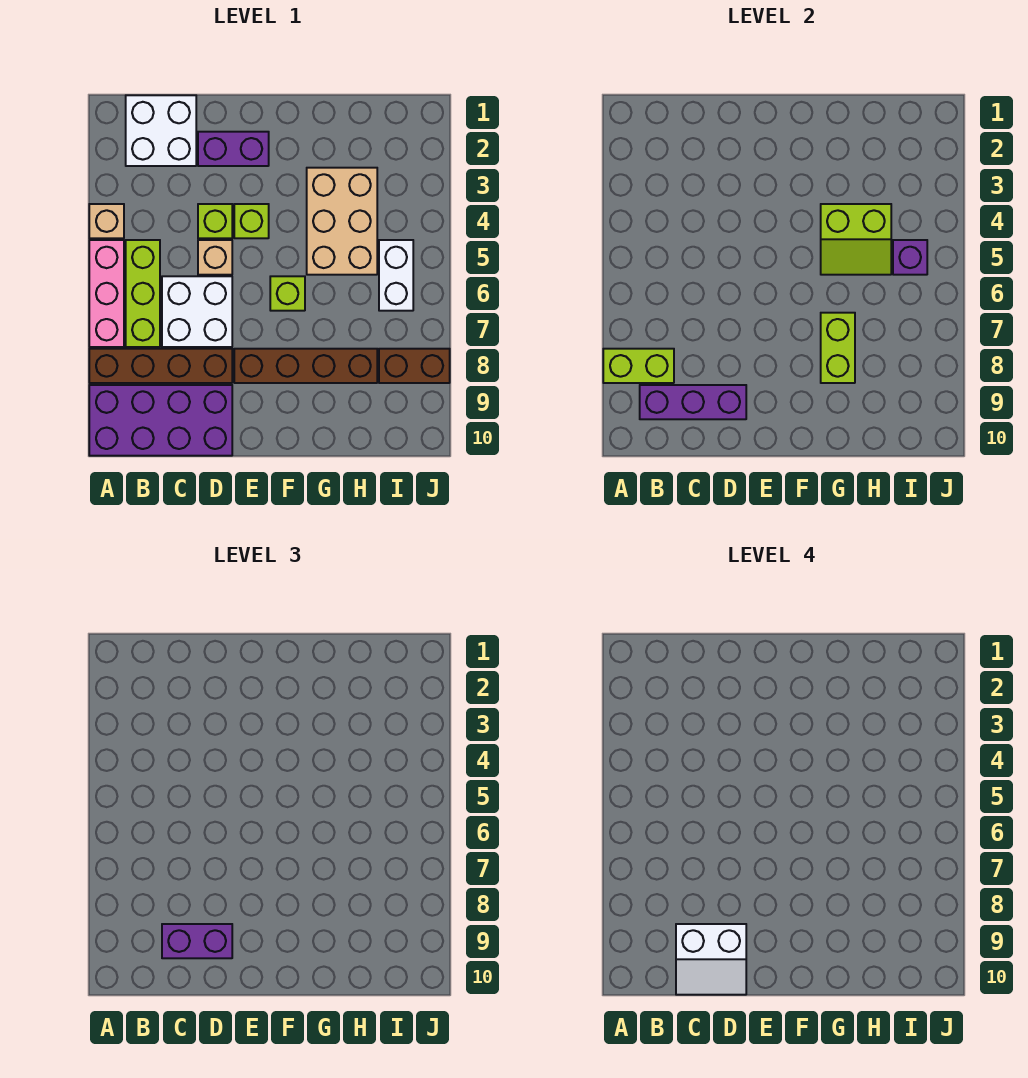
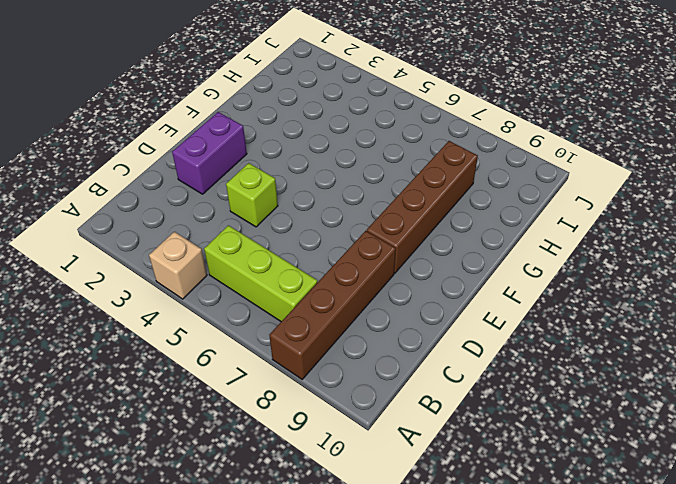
none -> pink brick A5:A7 level 1
none -> purple brick A9:D10 level 1
none -> white brick B1:C2 level 1

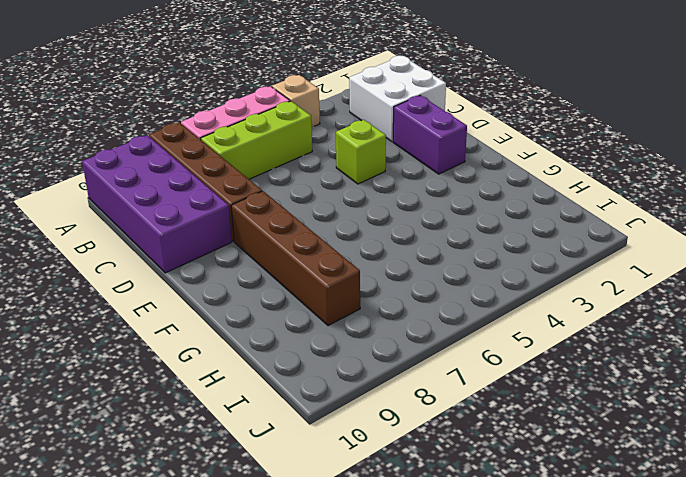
none -> white brick C6:D7 level 1
none -> tan brick D5 level 1
none -> lime brick E4 level 1

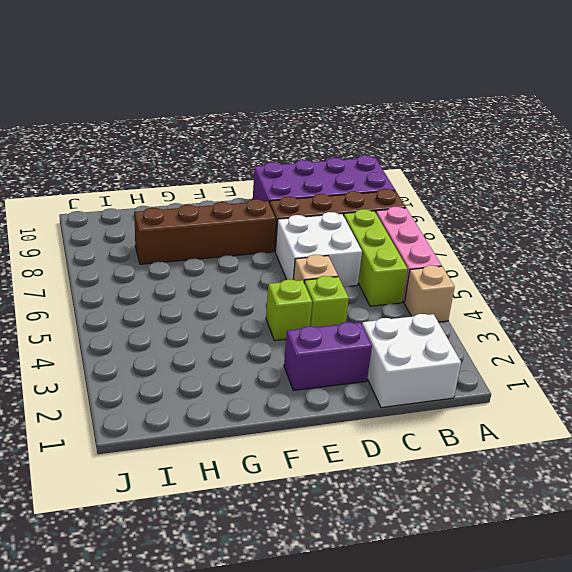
none -> lime brick F6 level 1
none -> tan brick G3:H5 level 1
none -> white brick I5:I6 level 1

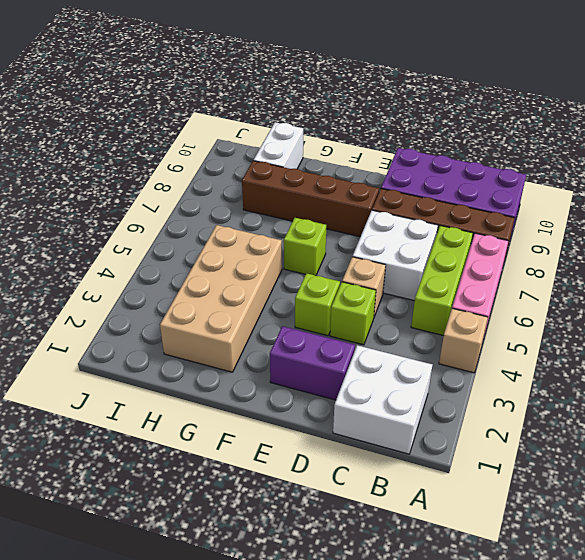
tan brick G2:H5 level 1 -> tan brick G3:H5 level 1
white brick H9:H10 level 1 -> white brick I5:I6 level 1
none -> brown brick I8:J8 level 1
none -> lime brick A8:B8 level 2
none -> purple brick B9:D9 level 2

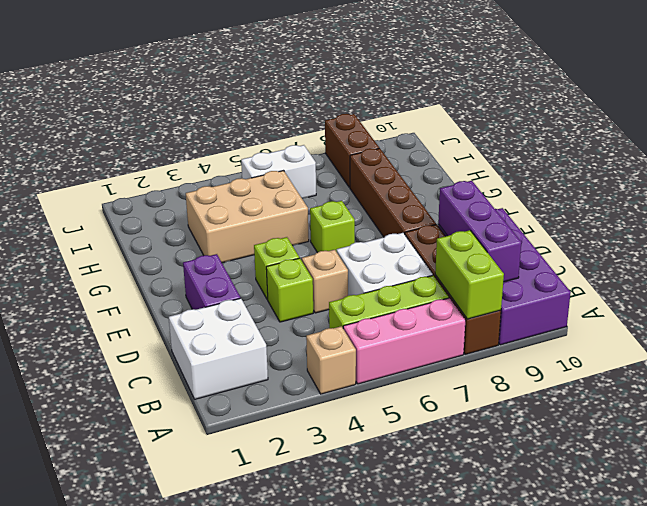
none -> lime slope G4:H5 level 2 top 4
none -> lime brick G7:G8 level 2
none -> purple brick I5 level 2

